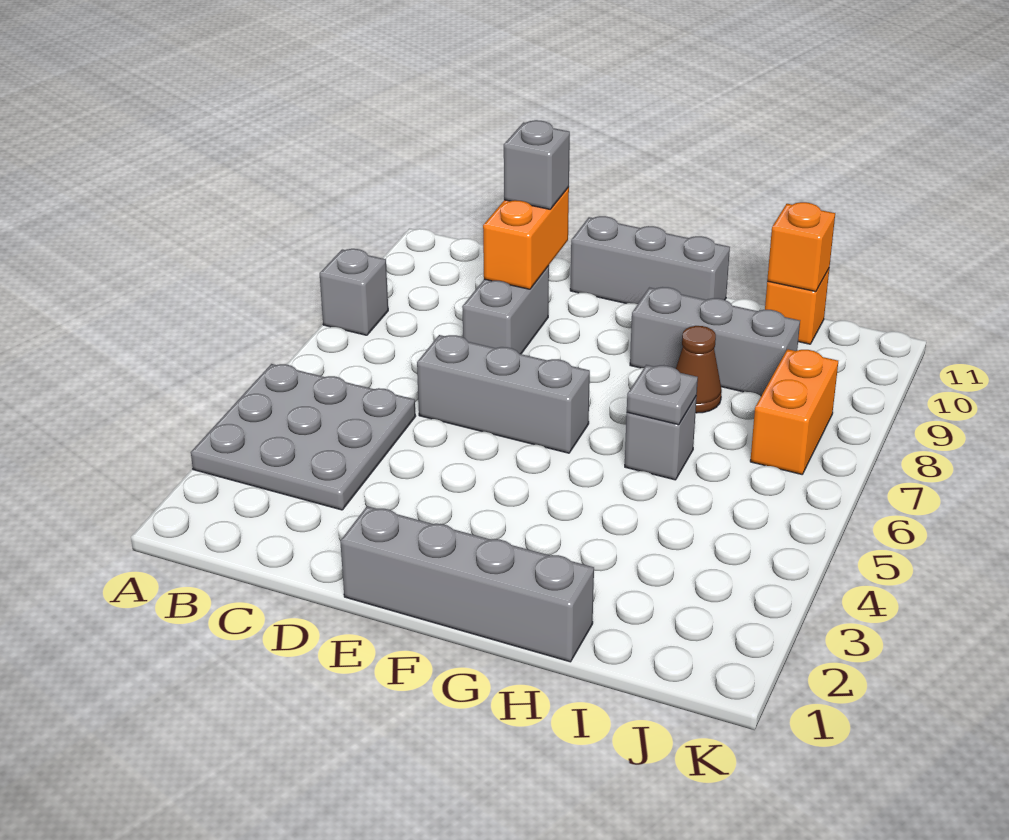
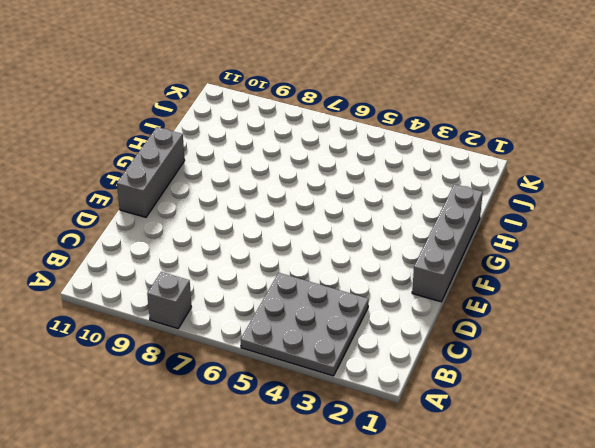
none -> grey brick D6:F6 level 1
none -> grey brick D8:D9 level 1
none -> grey brick G9:I9 level 1

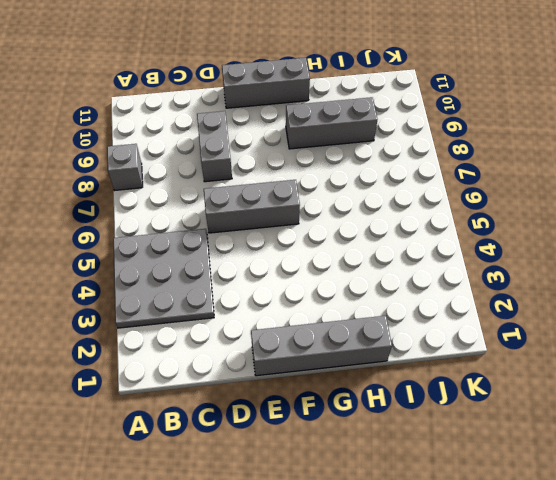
none -> grey brick H6 level 1
none -> brown cone H8 level 1
none -> orange brick I11 level 1

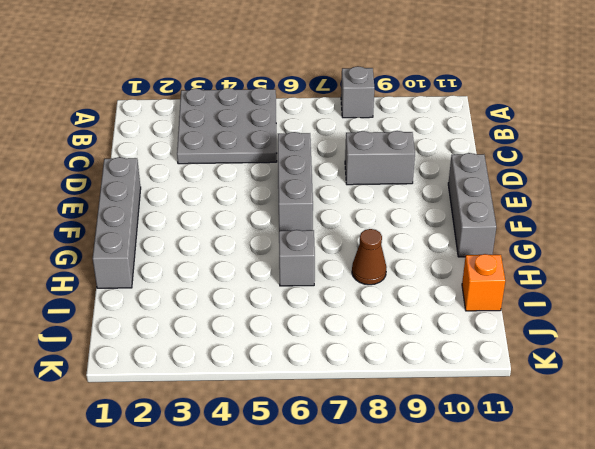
none -> grey brick G9:I9 level 1
none -> orange brick J7:J8 level 1
none -> orange brick D9:D10 level 2

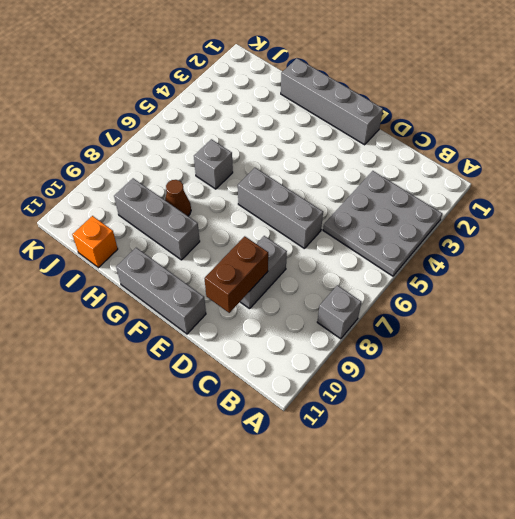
brown brick D9:D10 level 2 -> orange brick D9:D10 level 2
none -> orange brick J7:J8 level 1
none -> grey plate H6 level 2
none -> orange brick I11 level 2

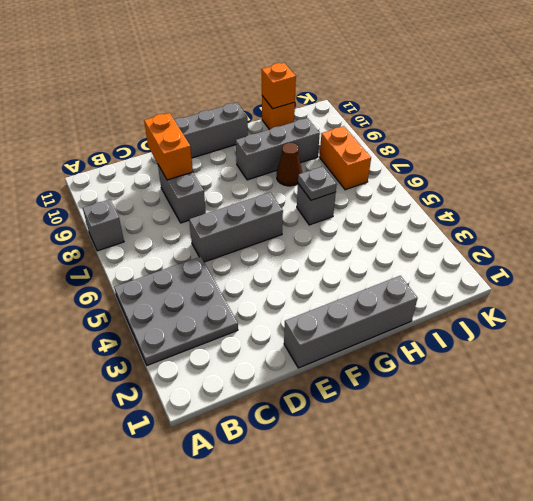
none -> grey brick D10 level 3

